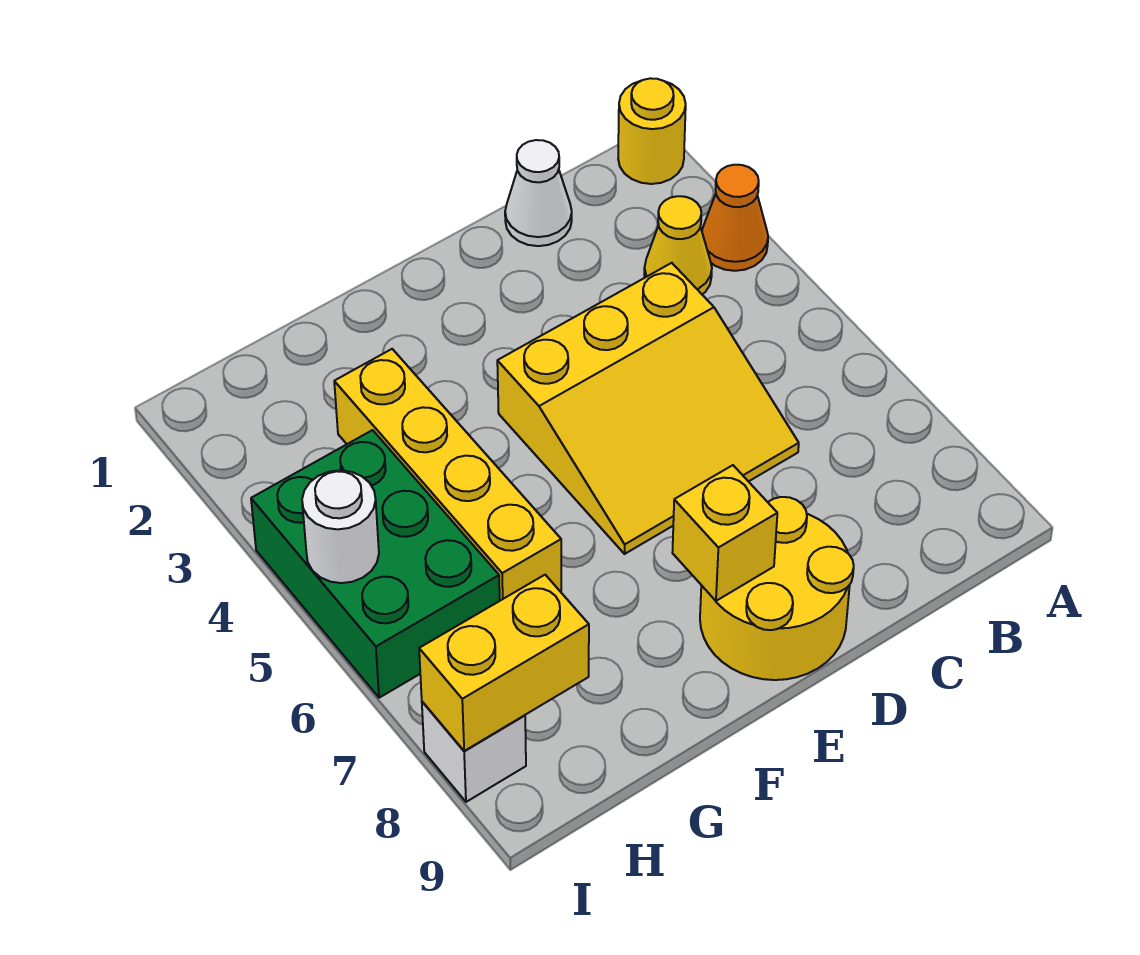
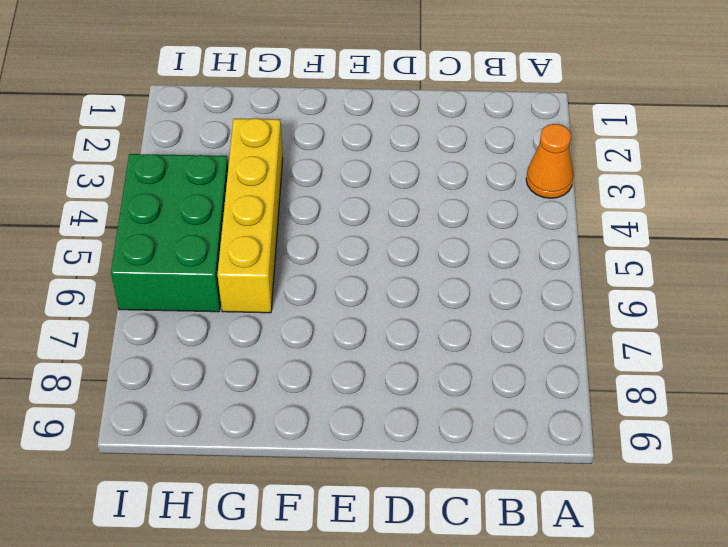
none -> yellow round brick A1 level 1
none -> yellow cone B3 level 1
none -> white cone C1 level 1

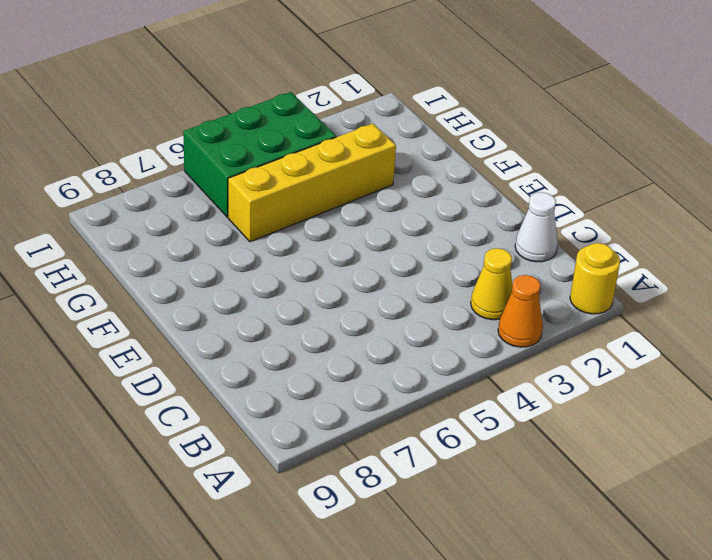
none -> yellow slope C4:E6 level 1 top 4
none -> yellow round brick D8:E9 level 1
none -> white brick I8 level 1

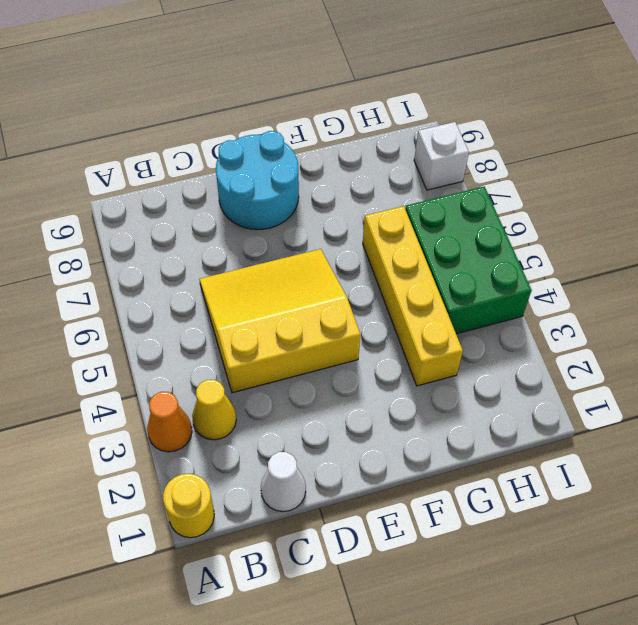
cyan round brick D8:E9 level 1 -> yellow round brick D8:E9 level 1
none -> yellow brick E8 level 2
none -> yellow brick H8:I8 level 2
none -> white round brick I5 level 2

